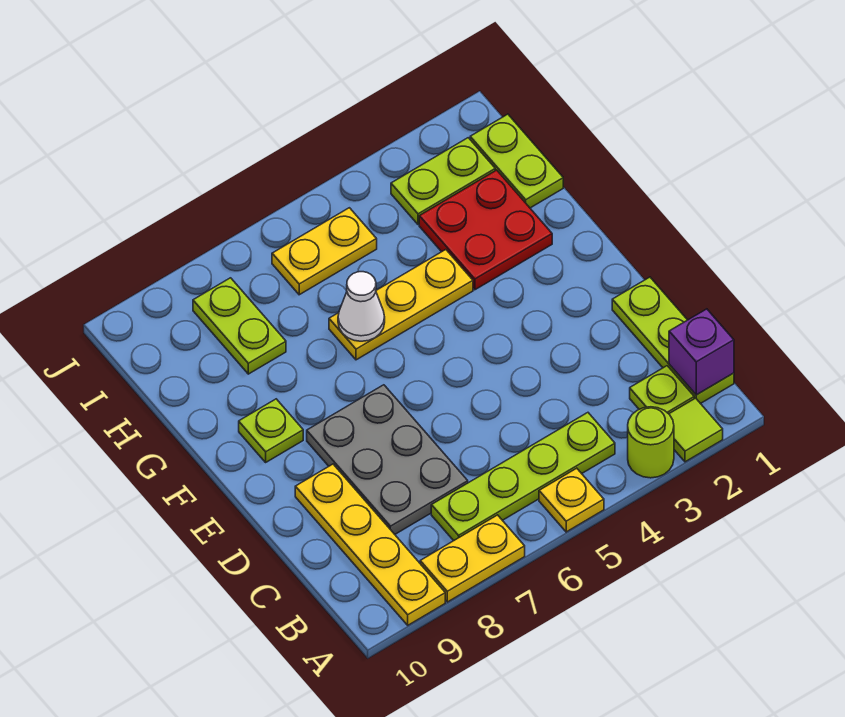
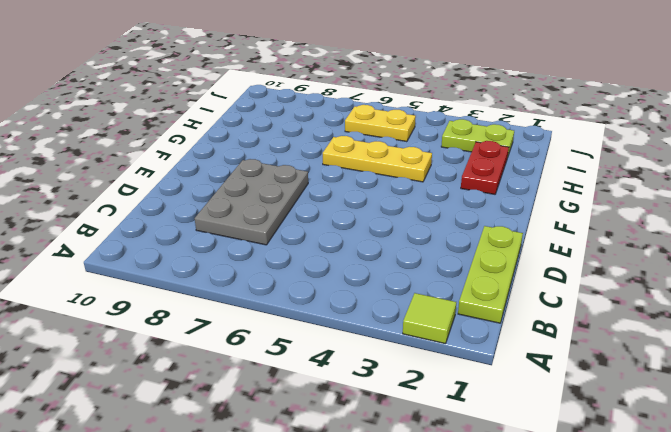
red plate G2:H2 level 1 -> red plate G2:H3 level 1
none -> lime round brick A3 level 1
none -> yellow plate A5 level 1
none -> yellow plate A7:A8 level 1

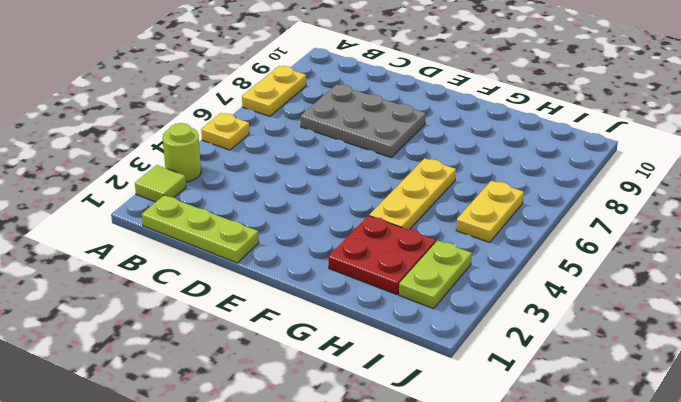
none -> yellow plate A9:D9 level 1
none -> lime plate B2 level 1
none -> lime plate B4:B7 level 1

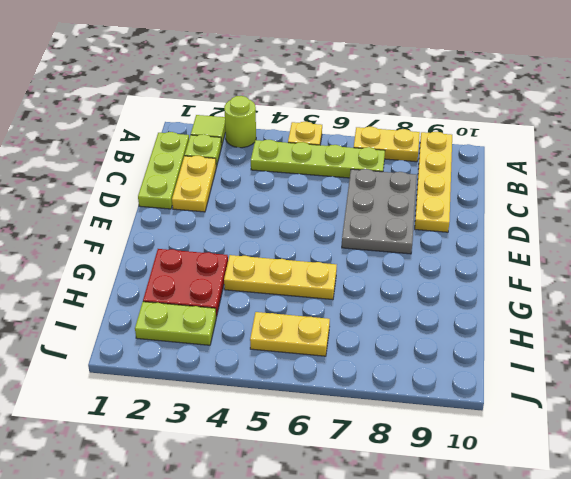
yellow plate C2:D2 level 1 -> none
none -> lime plate F9 level 1
none -> lime plate H1:I1 level 1
none -> lime plate H8:I8 level 1

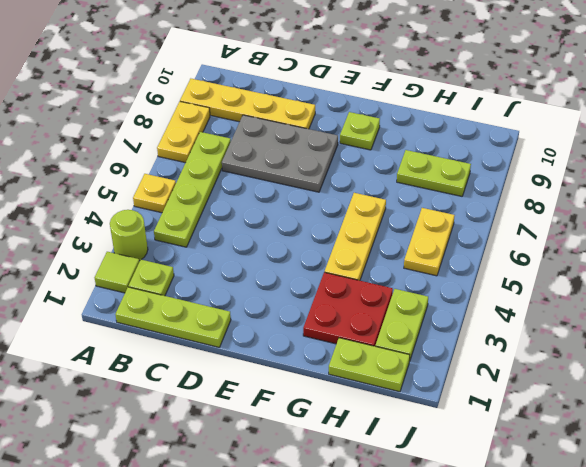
none -> purple brick B1 level 2
none -> white cone G6 level 2

